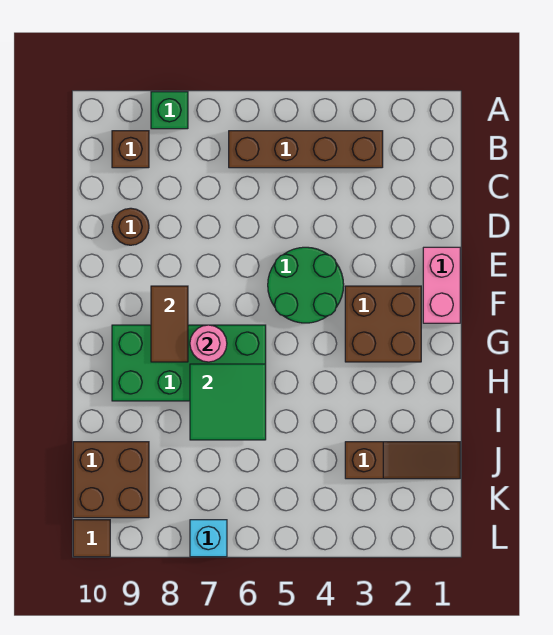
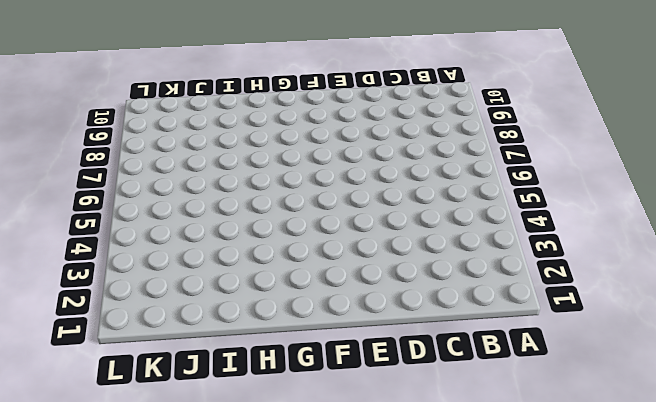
none -> green brick A8 level 1
none -> brown brick B3:B6 level 1
none -> brown brick B9 level 1

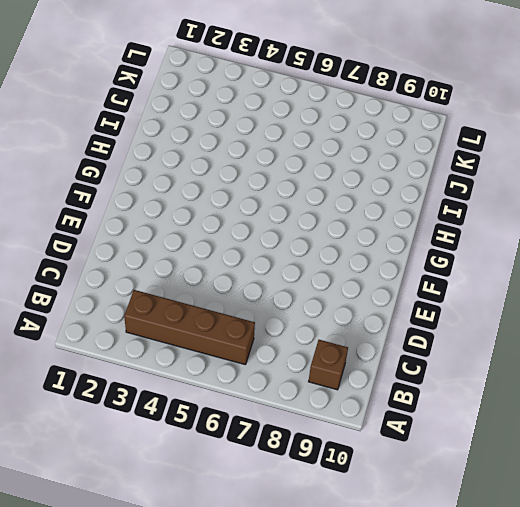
none -> green brick A8 level 1
none -> brown round brick D9 level 1
none -> pink brick E1:F1 level 1

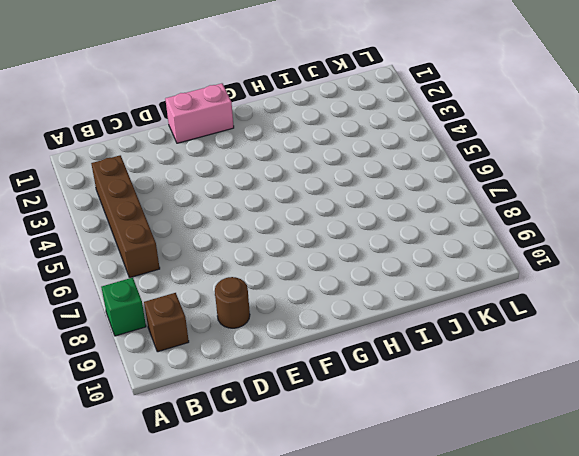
none -> green round brick E4:F5 level 1
none -> brown brick F2:G3 level 1
none -> green brick G6:H9 level 1

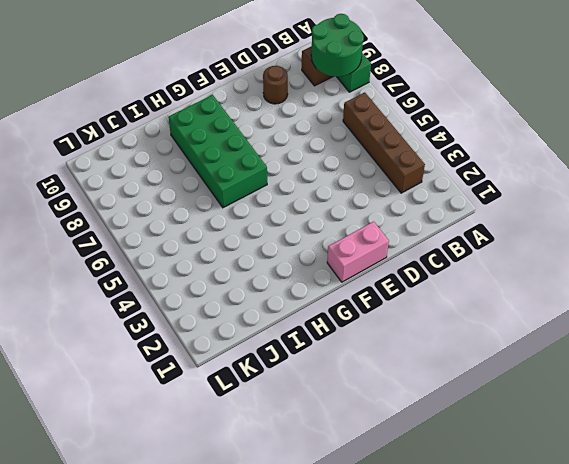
green round brick A8:B9 level 2 -> green round brick E4:F5 level 1
none -> brown brick F2:G3 level 1
none -> brown slope J1:J3 level 1 top 3
none -> brown brick J9:K10 level 1

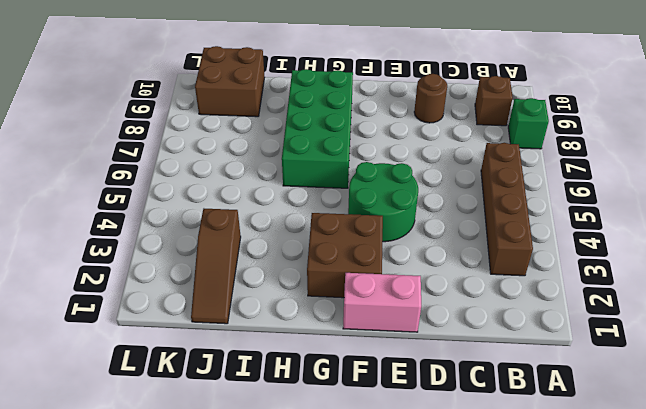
none -> cyan brick L7 level 1
none -> brown tile L10 level 1
none -> brown tile F8:G8 level 2

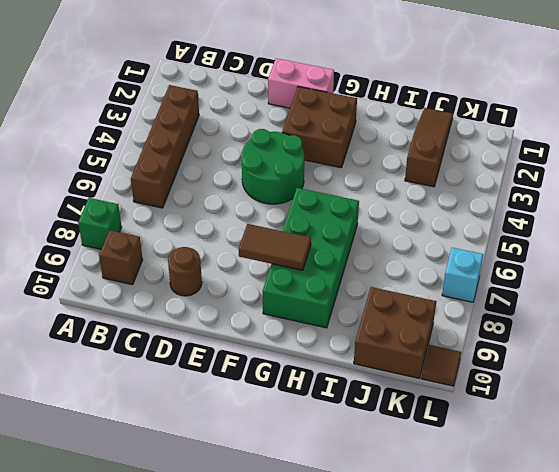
none -> pink round brick G7 level 2
none -> green tile H6:I7 level 2

